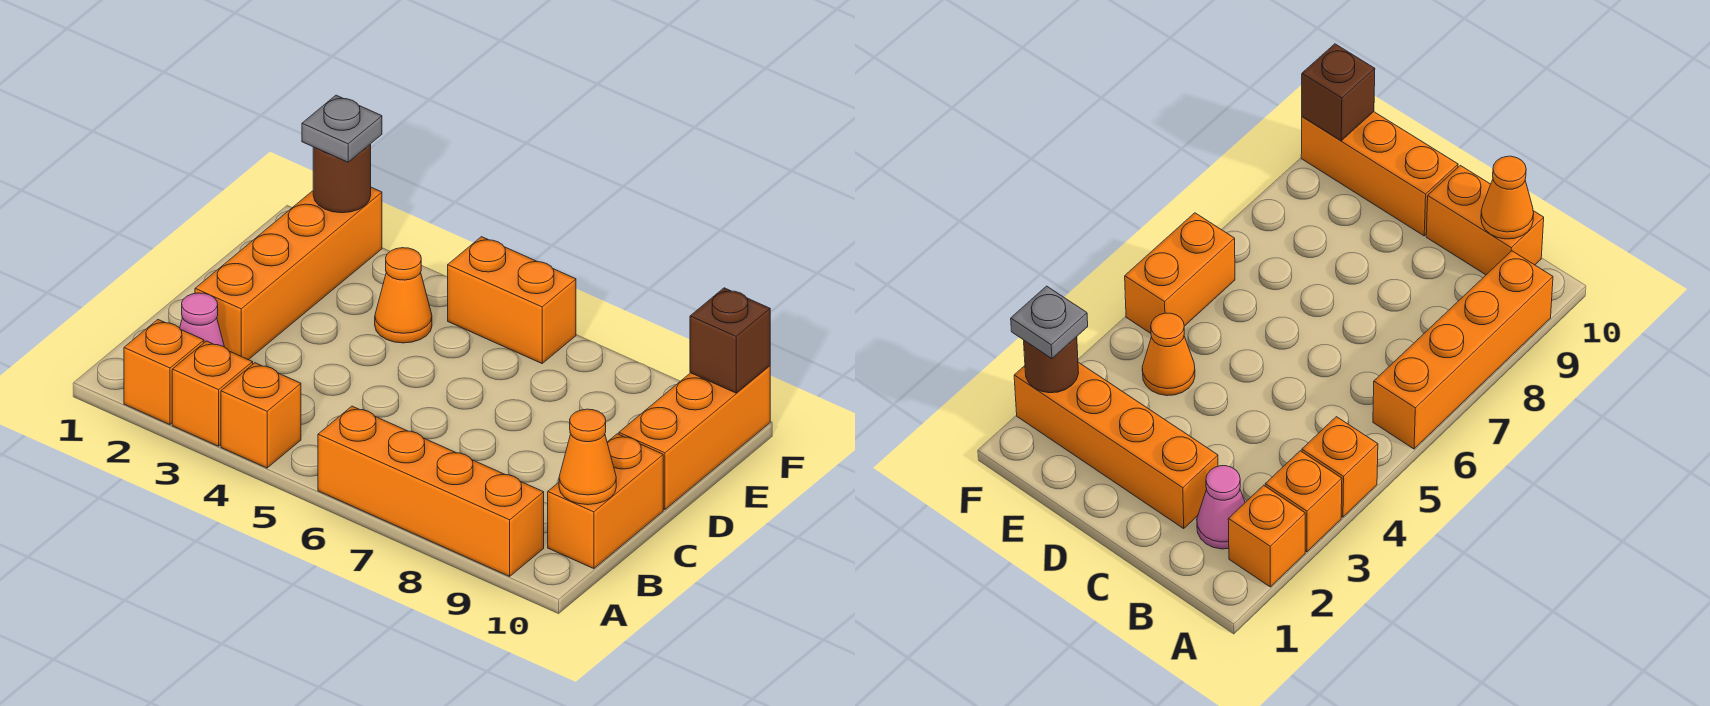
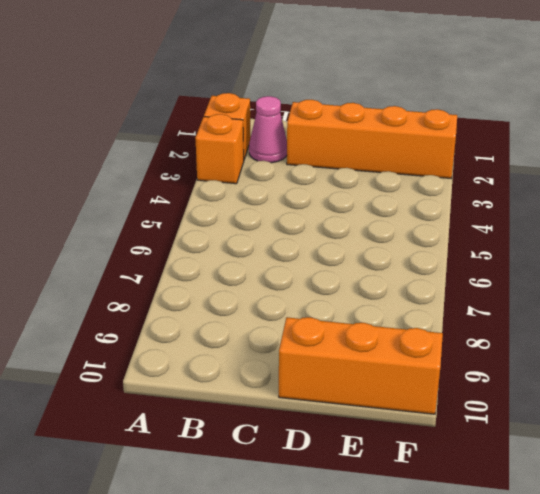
none -> orange brick A4 level 1
none -> orange brick A6:A9 level 1
none -> orange brick B10:C10 level 1

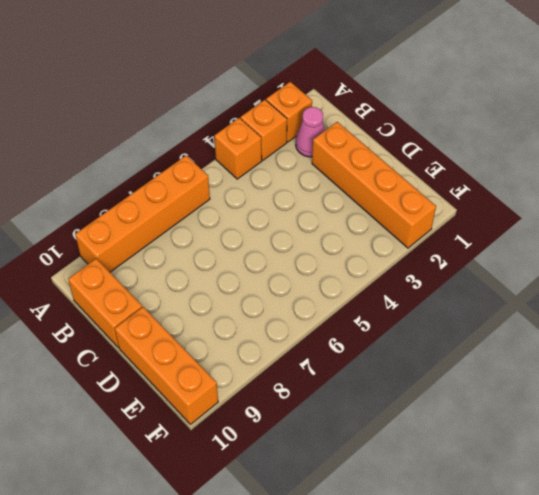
none -> orange cone E4 level 1
none -> orange brick F5:F6 level 1
none -> orange cone B10 level 2

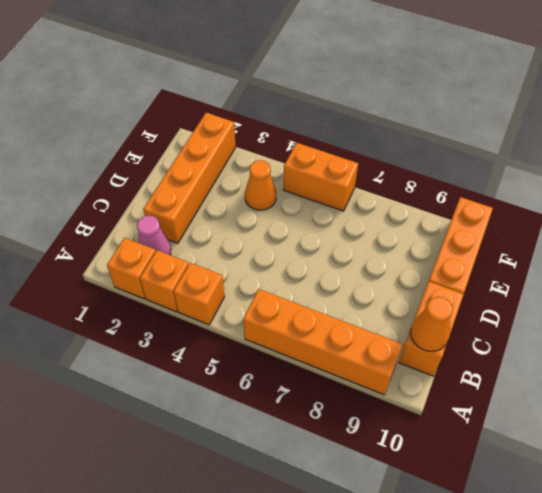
none -> brown round brick F2 level 2
none -> brown brick F10 level 2
none -> grey plate F2 level 3

